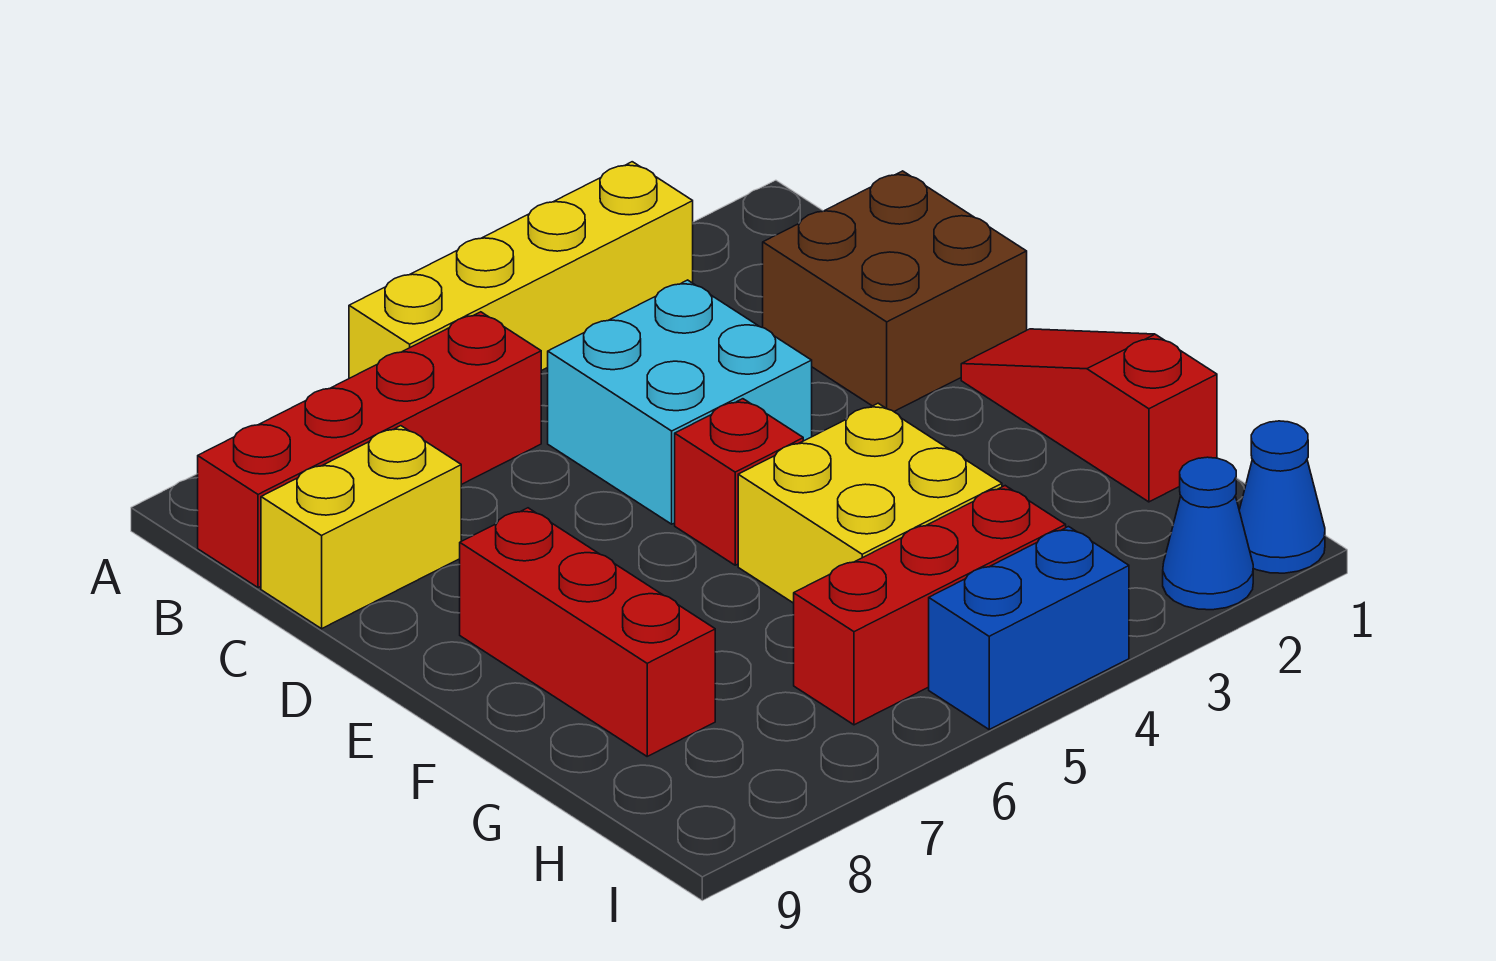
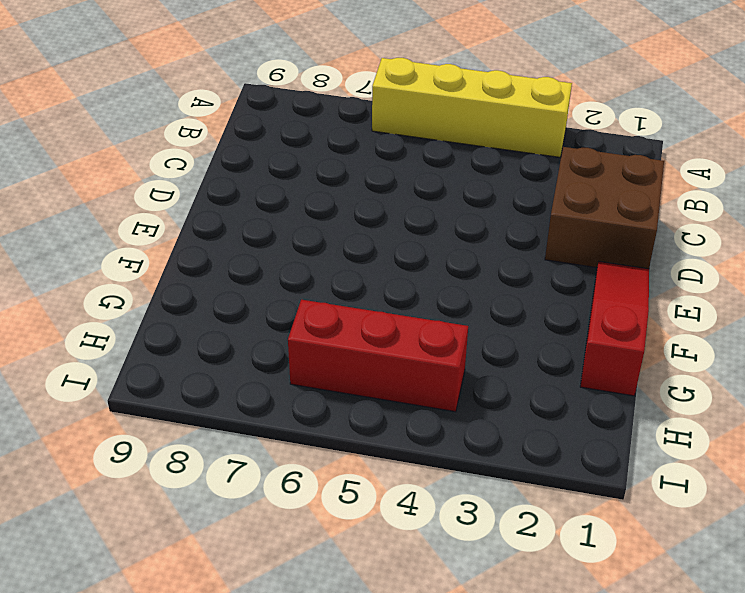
none -> red brick B6:B9 level 1
none -> cyan brick C4:D5 level 1
none -> yellow brick C8:C9 level 1

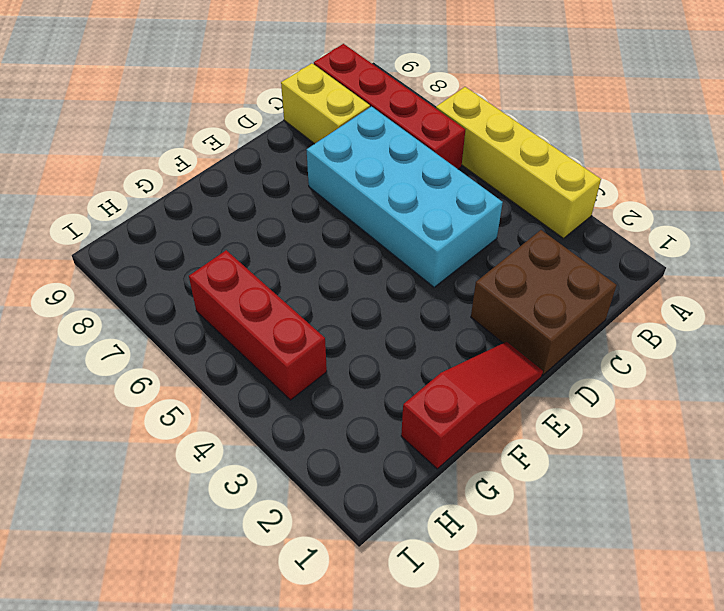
cyan brick C4:D7 level 1 -> cyan brick C4:D5 level 1
none -> red brick E5 level 1
none -> red brick E8:G8 level 1
none -> yellow brick F4:G5 level 1

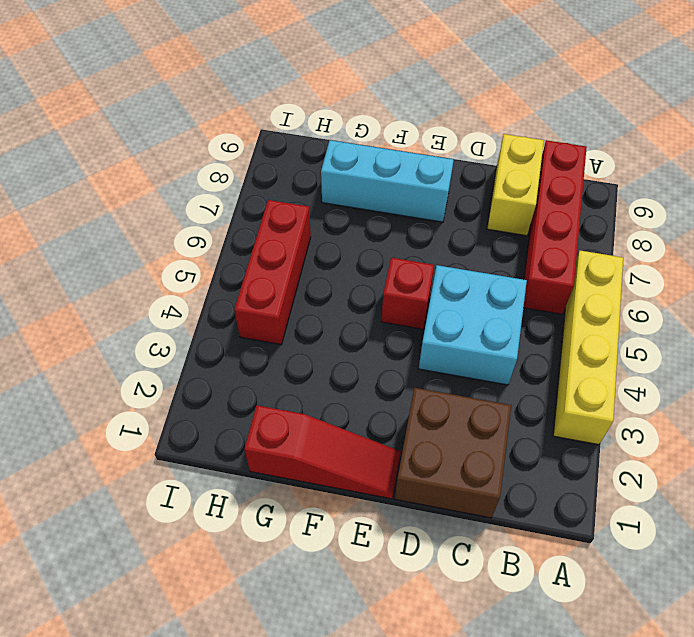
cyan brick E8:G8 level 1 -> red brick E8:G8 level 1
none -> yellow brick F4:G5 level 1
none -> blue cone I1 level 1
none -> blue cone I2 level 1

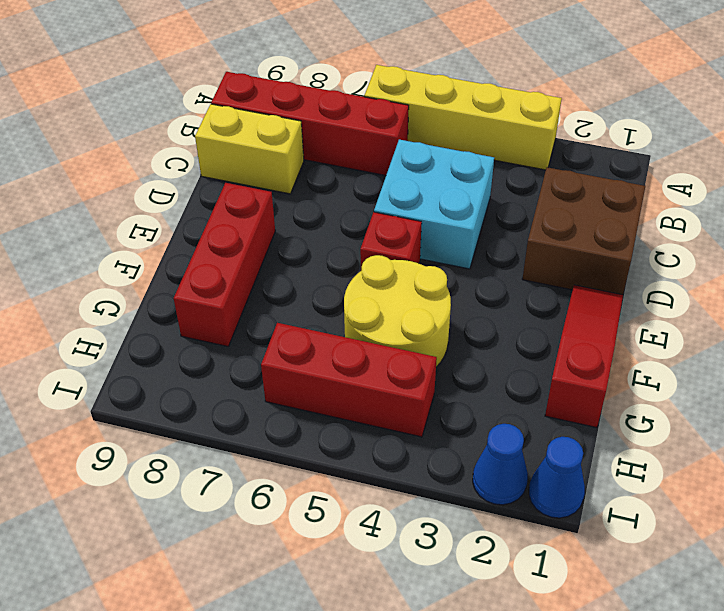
yellow round brick F4:G5 level 1 -> yellow brick F4:G5 level 1
none -> blue brick I4:I5 level 1

